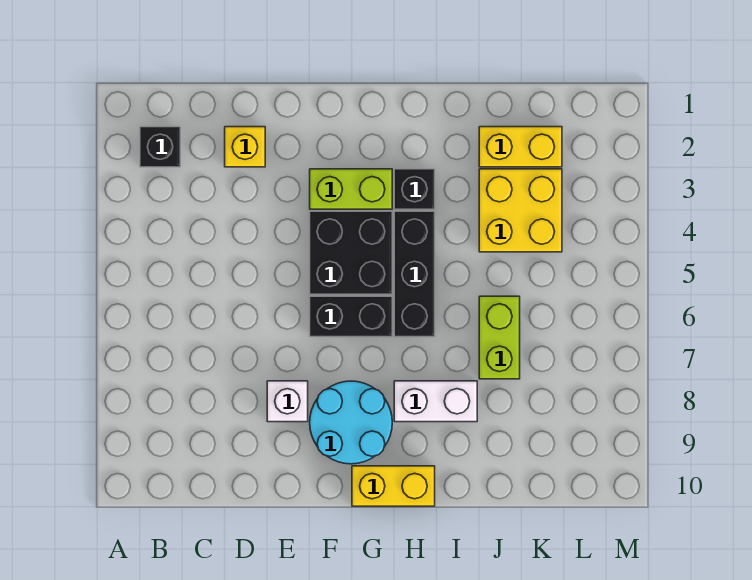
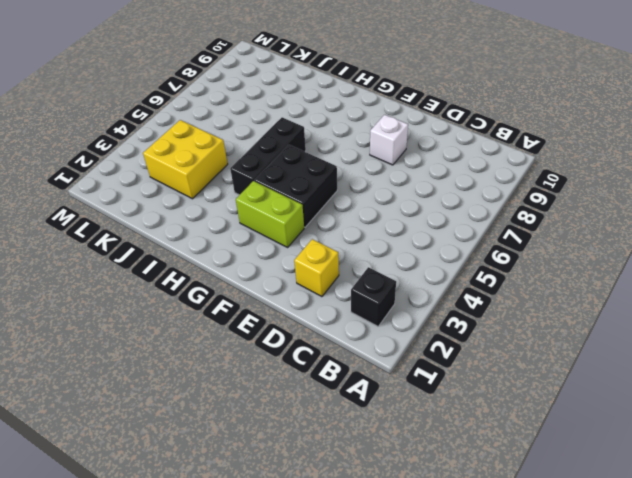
none -> black brick F6:G6 level 1
none -> cyan round brick F8:G9 level 1
none -> yellow brick G10:H10 level 1

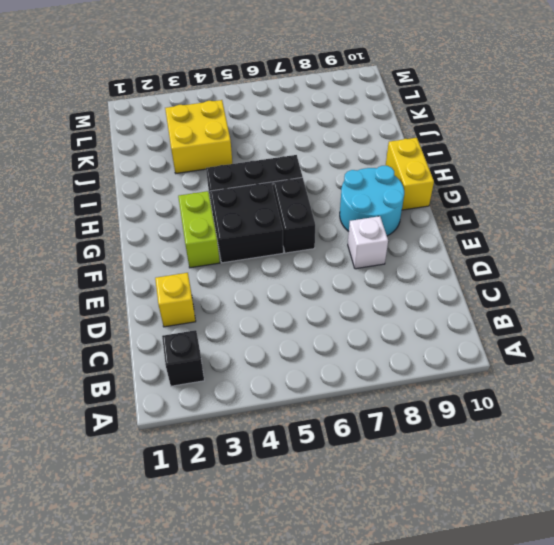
none -> black brick H3 level 1
none -> white brick H8:I8 level 1
none -> yellow brick J2:K2 level 1

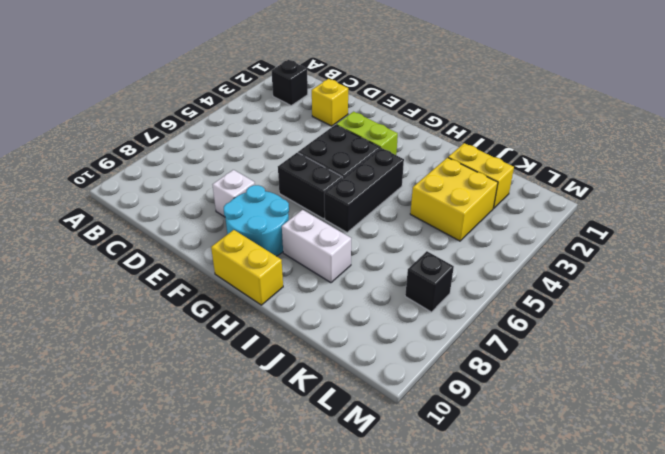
black brick L7 level 1 -> black brick H3 level 1
none -> lime brick J6:J7 level 1

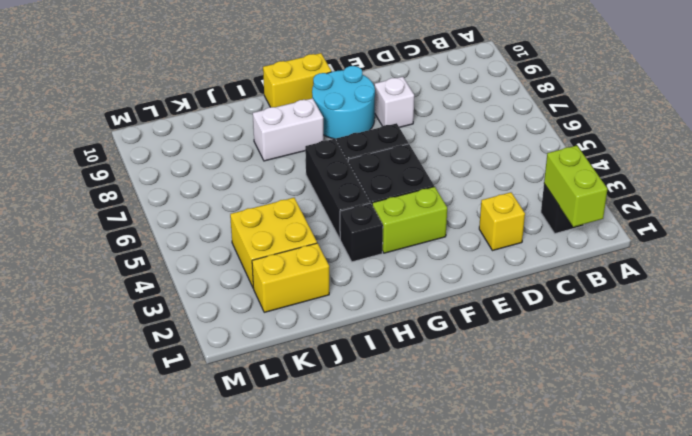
lime brick B1:B2 level 2 -> lime brick J6:J7 level 1

